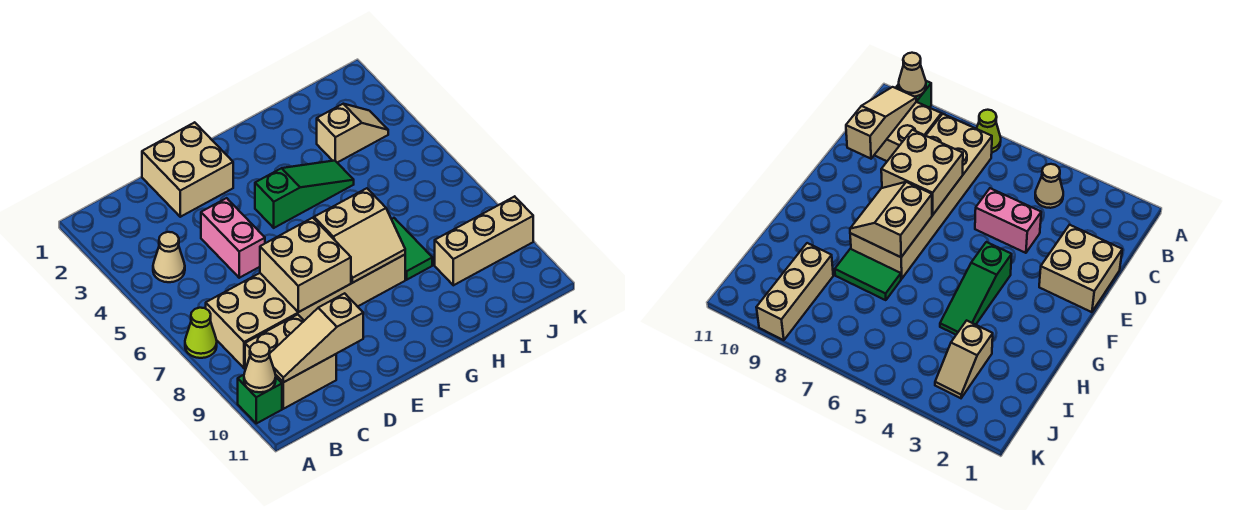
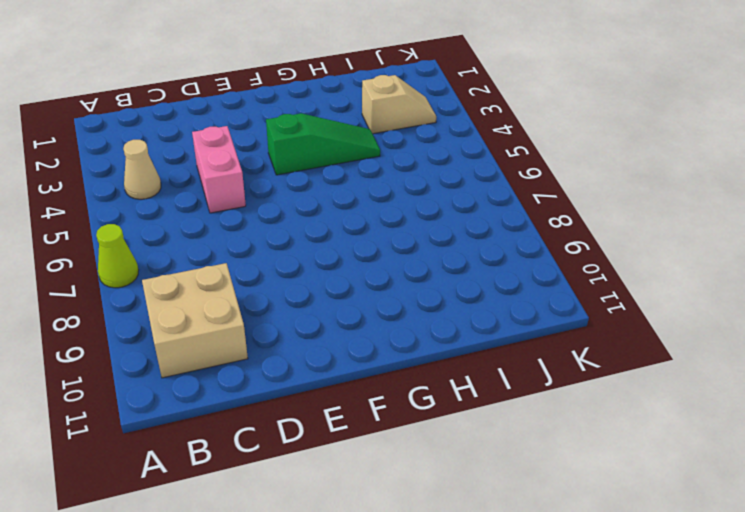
none -> green brick A10 level 1
none -> tan brick B7:G8 level 1
none -> tan brick D1:E2 level 1

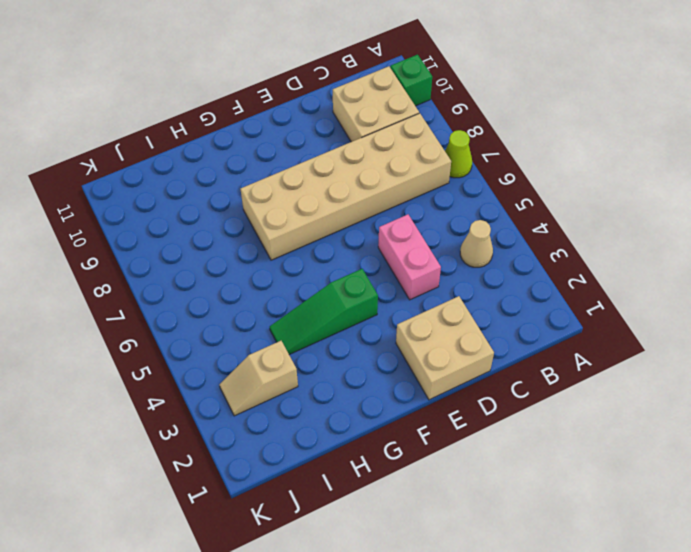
none -> green tile H7:H8 level 1
none -> tan brick I9:K9 level 1
none -> tan cone A10 level 2

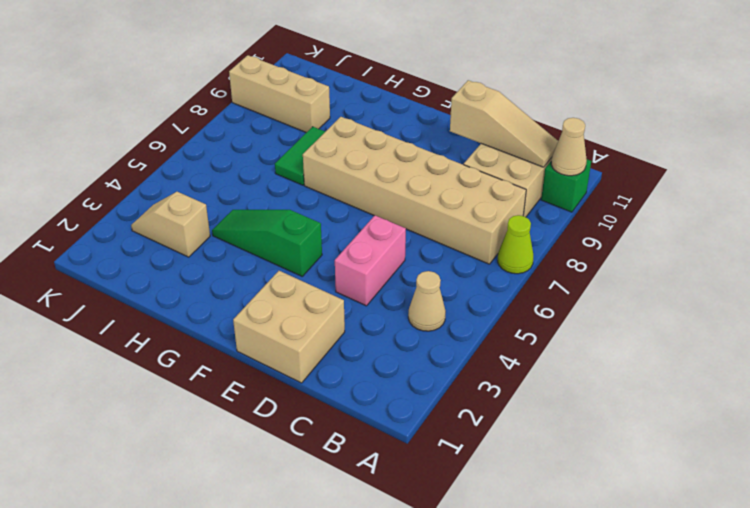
none -> tan brick D7:E8 level 2
none -> tan slope F7:G8 level 2 top 7

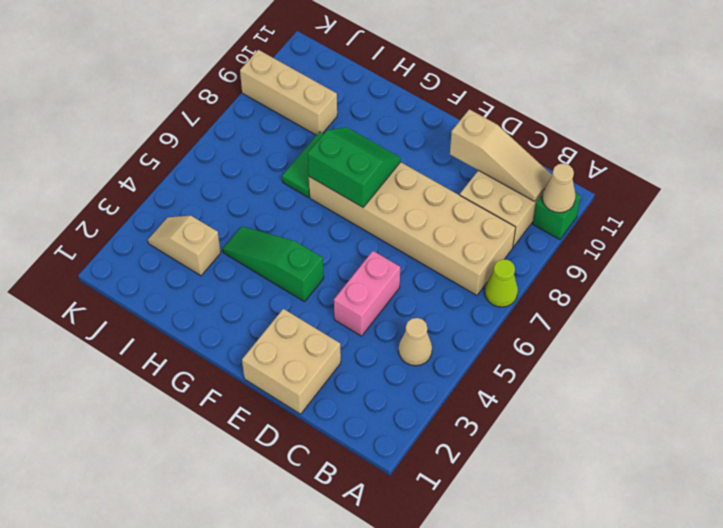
green slope F7:G8 level 2 top 7 -> tan slope F7:G8 level 2 top 7
none -> tan brick D7:E8 level 2

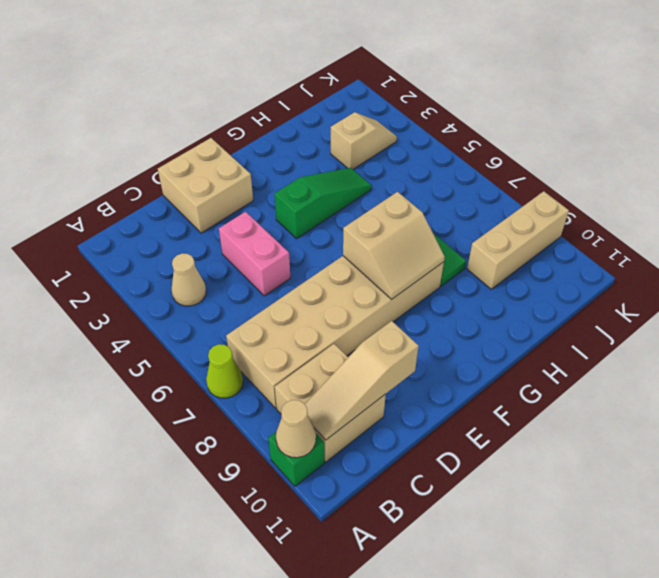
none -> tan brick D7:E8 level 2

